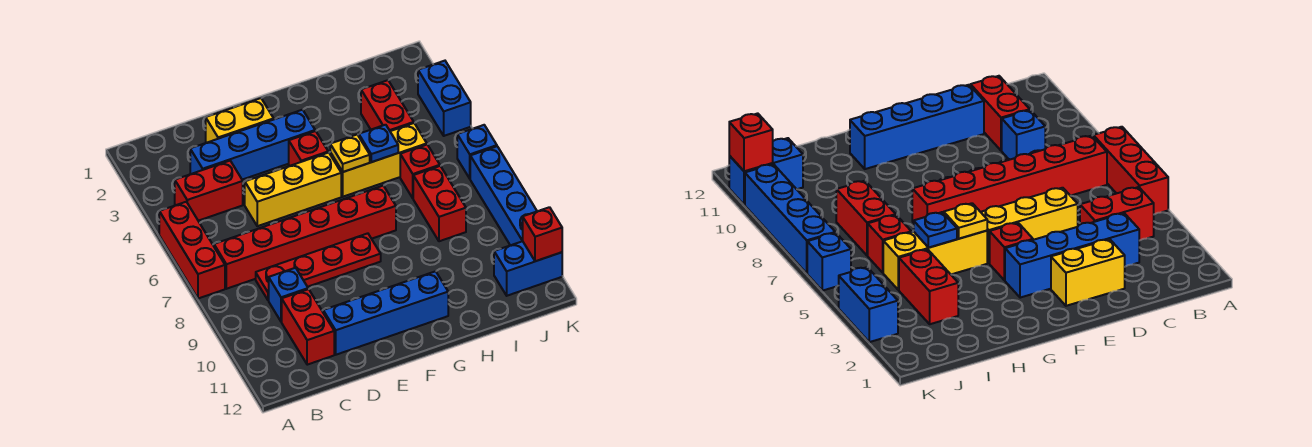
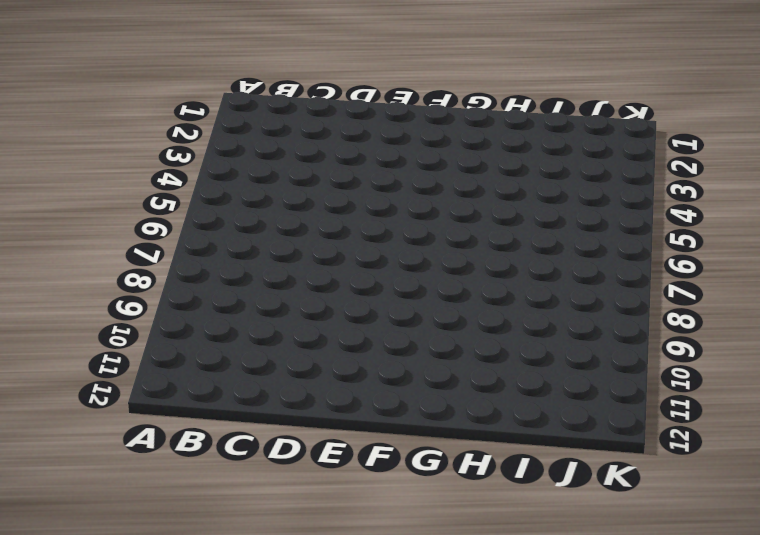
none -> red brick A5:A7 level 1
none -> red brick B4:C4 level 1
none -> red brick B7:G7 level 1

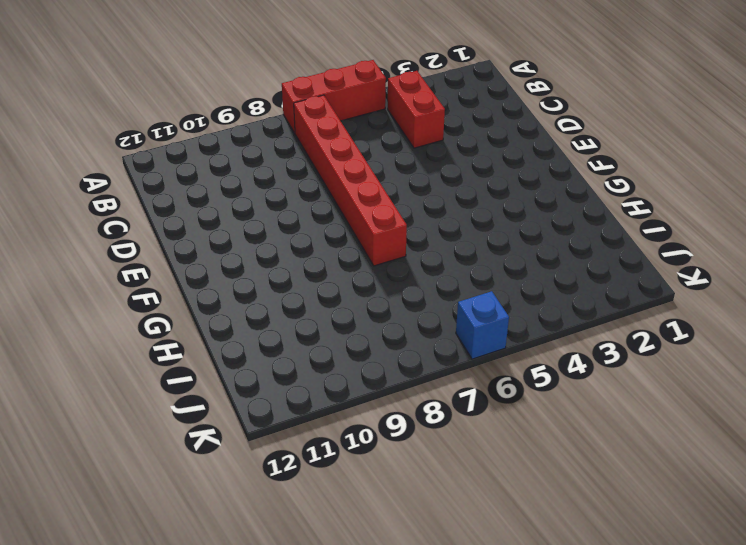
none -> blue brick C3:F3 level 1
none -> red plate C8:F8 level 1
none -> blue brick C9 level 1

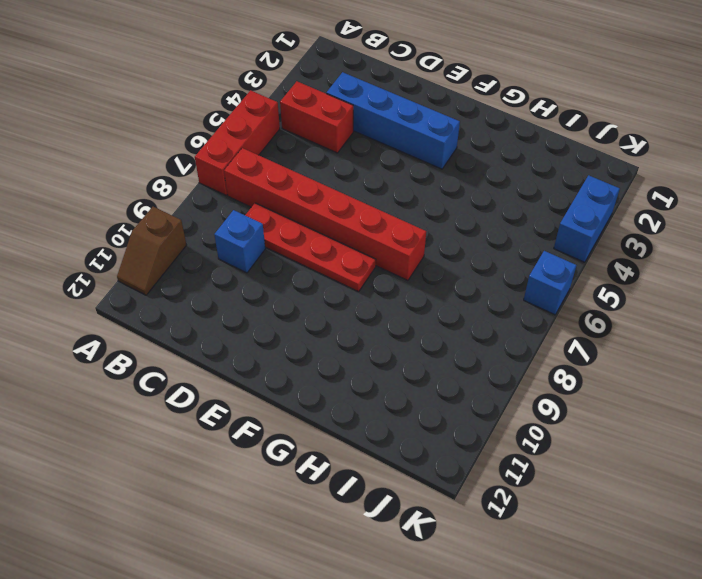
brown slope A10:A11 level 1 top 10 -> none
none -> red brick C10:C11 level 1
none -> yellow brick D2:E2 level 1
none -> yellow brick D5:F5 level 1

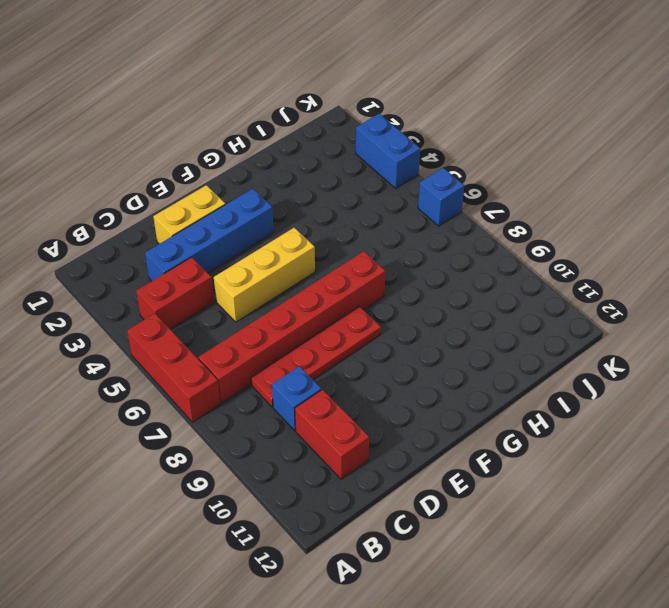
none -> blue brick D11:G11 level 1
none -> red brick F4 level 1
none -> yellow brick G5:I5 level 1

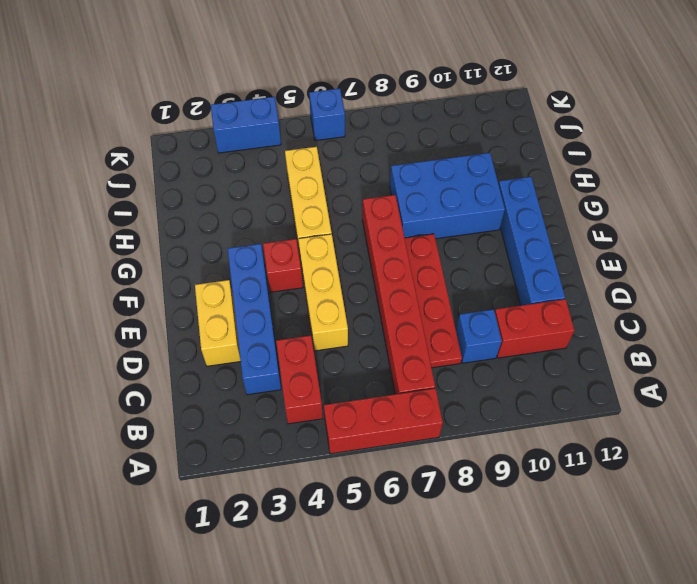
blue brick G8:H10 level 1 -> none
none -> red brick I3:I4 level 1
none -> red brick I6 level 1
none -> red brick I7:I8 level 1

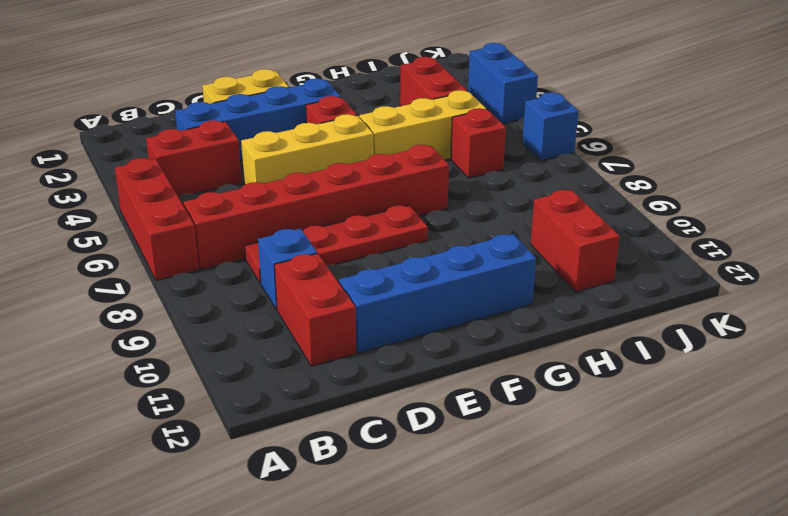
red brick I10:I11 level 1 -> red brick I7:I8 level 1
none -> blue brick J11:K11 level 1
none -> blue brick K7:K10 level 1
none -> yellow plate G5 level 2

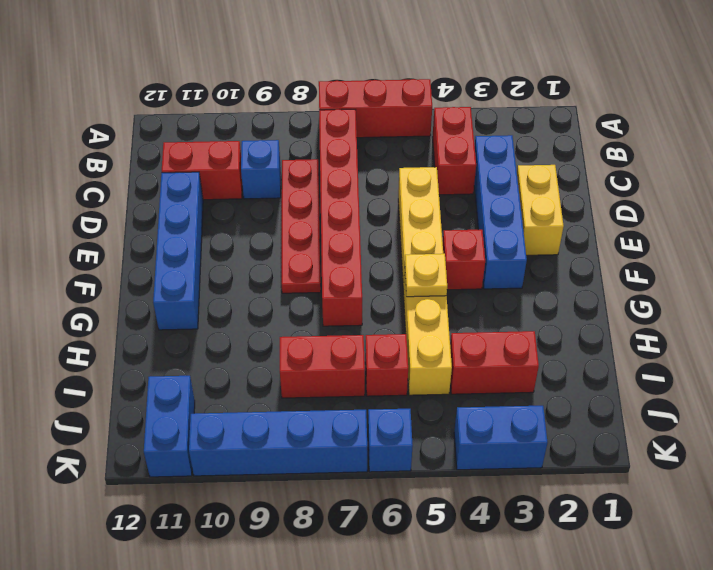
none -> blue plate H5 level 2
none -> red brick K11 level 2

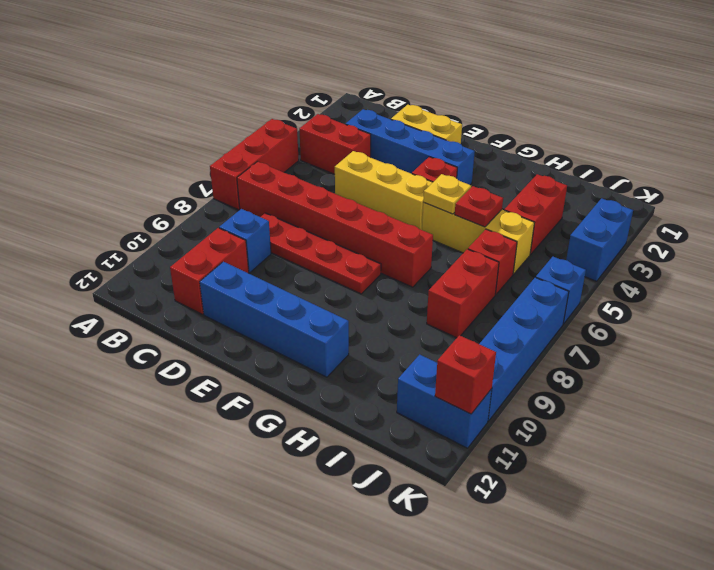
red plate H5 level 2 -> blue plate H5 level 2

